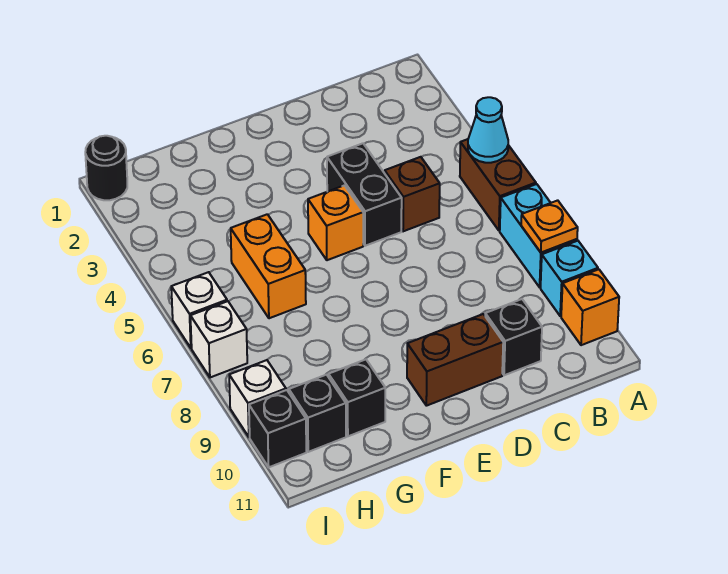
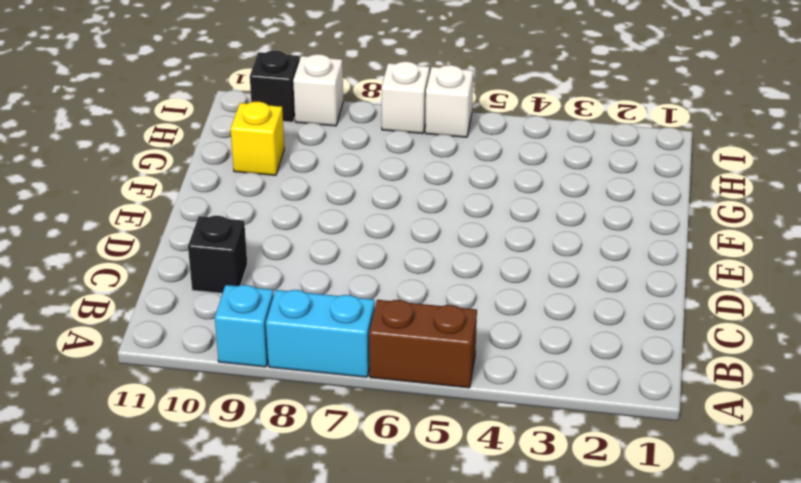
yellow brick G10 level 1 -> black brick G10 level 1
none -> orange brick A10 level 1
none -> brown brick C5 level 1
none -> black brick D4:D5 level 1

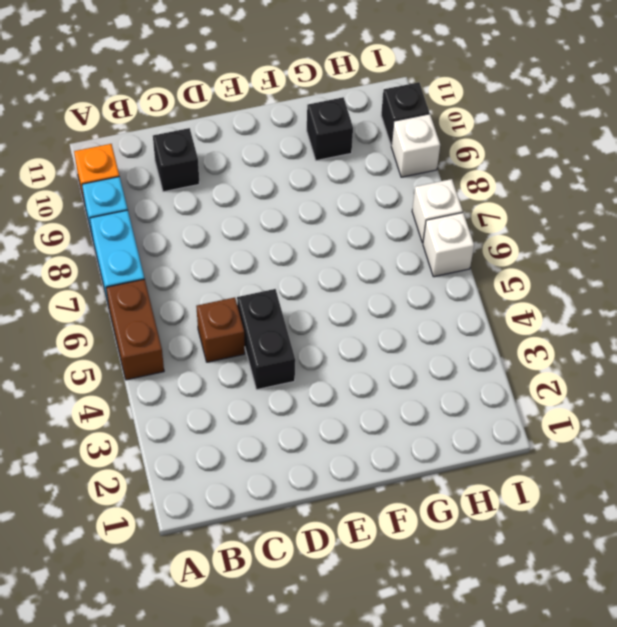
none -> brown brick D10:E10 level 1
none -> orange brick E5 level 1
none -> orange brick G5:G6 level 1

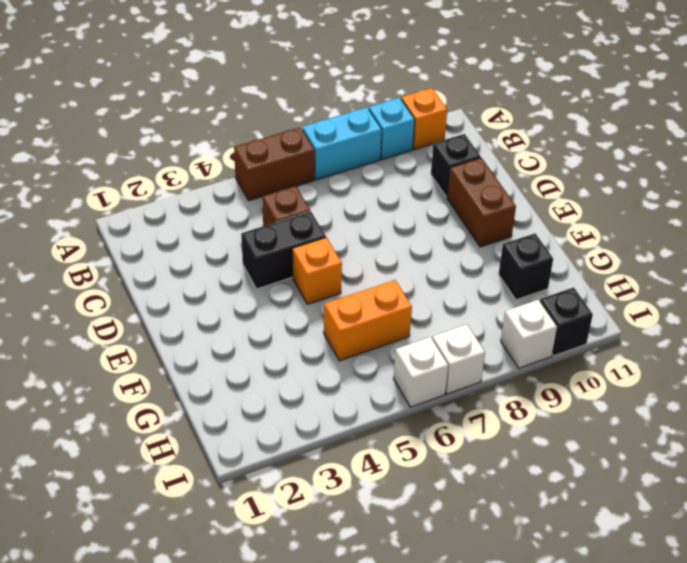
none -> black brick H10 level 1
none -> black round brick I1 level 1
none -> cyan cone A5 level 2

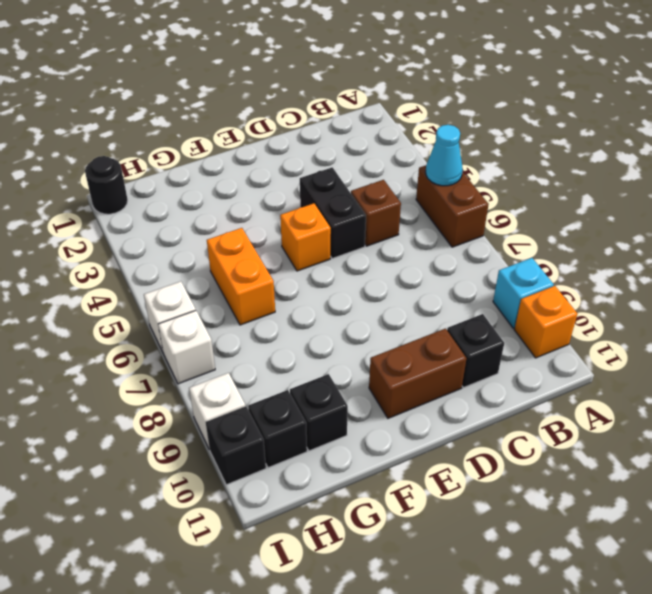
none -> cyan brick A7:A8 level 1
none -> orange plate A8 level 2

